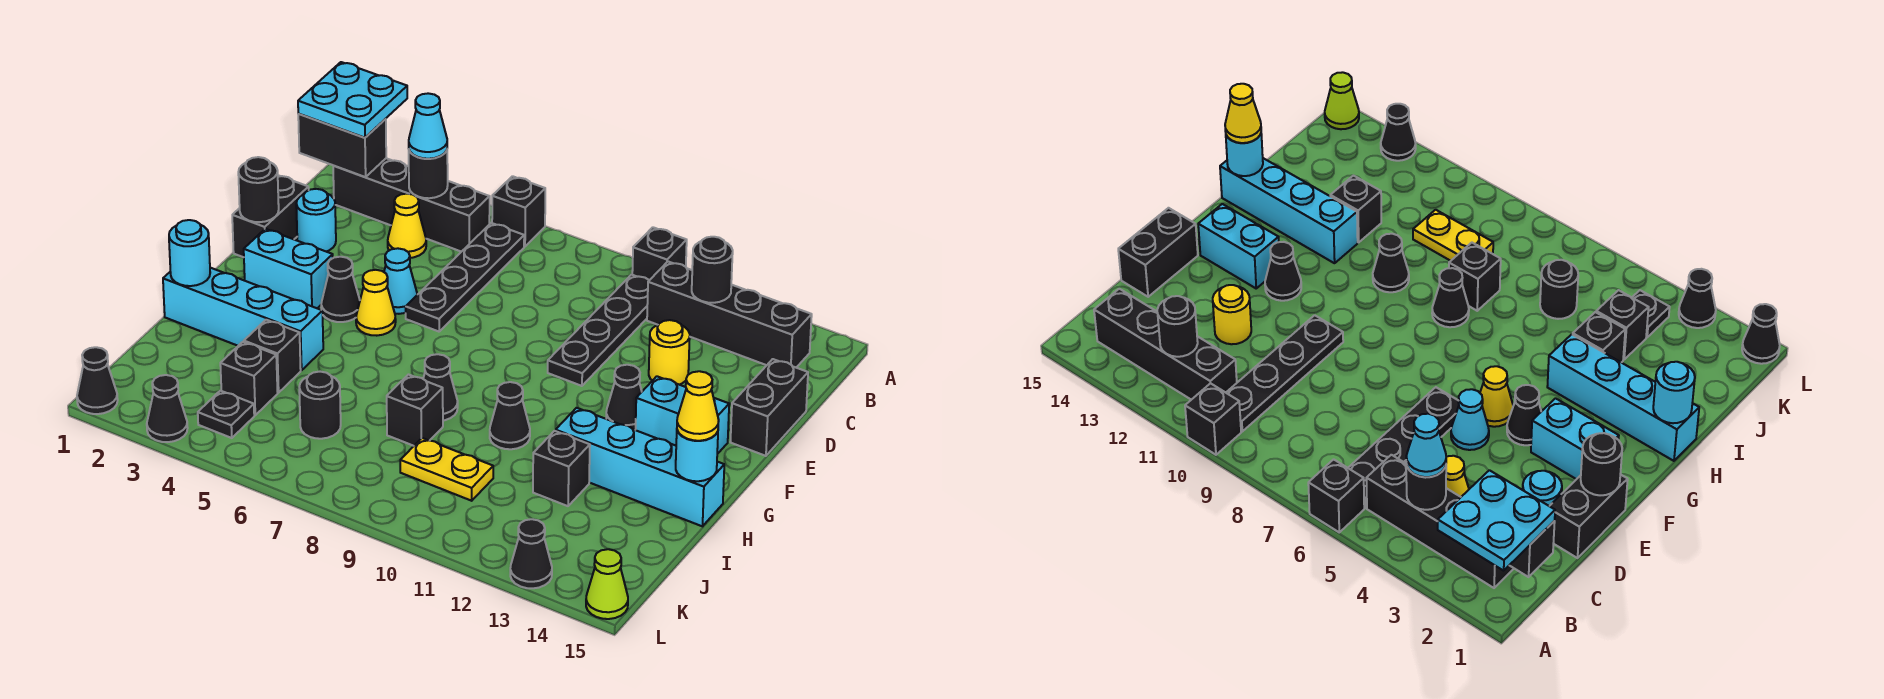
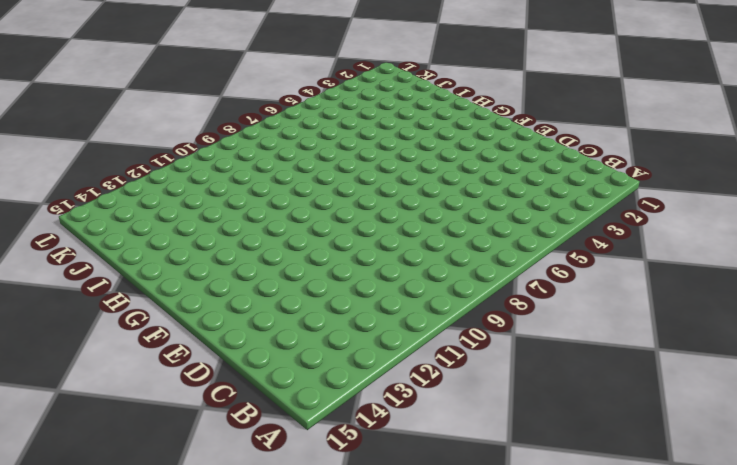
none -> black brick A6 level 1
none -> black brick A10 level 1
none -> black brick B2:B5 level 1
none -> black plate B6:E6 level 1

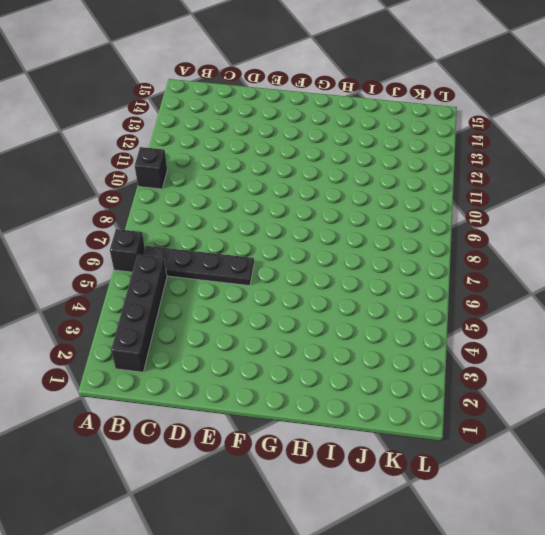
none -> black plate B10:E10 level 1
none -> black brick B11:B14 level 1
none -> yellow cone C4 level 1
none -> black brick D1:E1 level 1

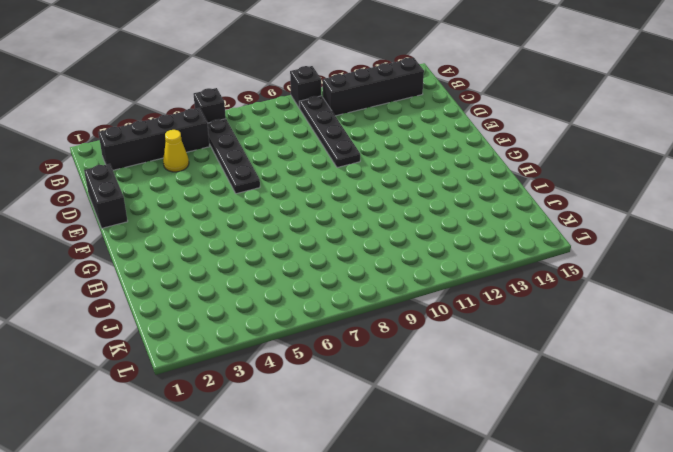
none -> cyan round brick D2 level 1
none -> yellow round brick D12 level 1
none -> black brick D15:E15 level 1
none -> cyan cone E5 level 1

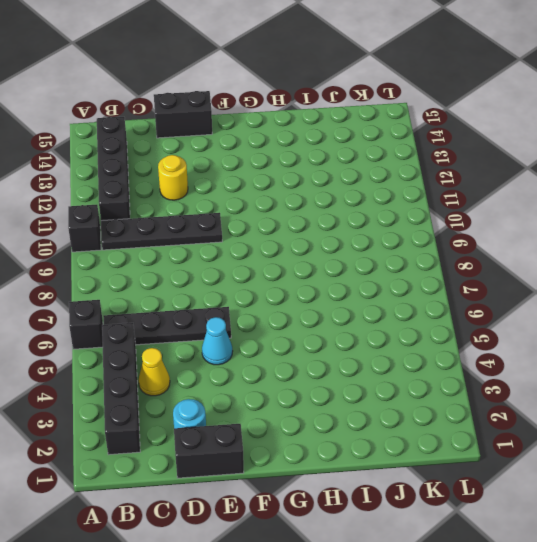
none -> cyan brick F2:F3 level 1
none -> black cone F4 level 1
none -> yellow cone F5 level 1
none -> black cone F12 level 1

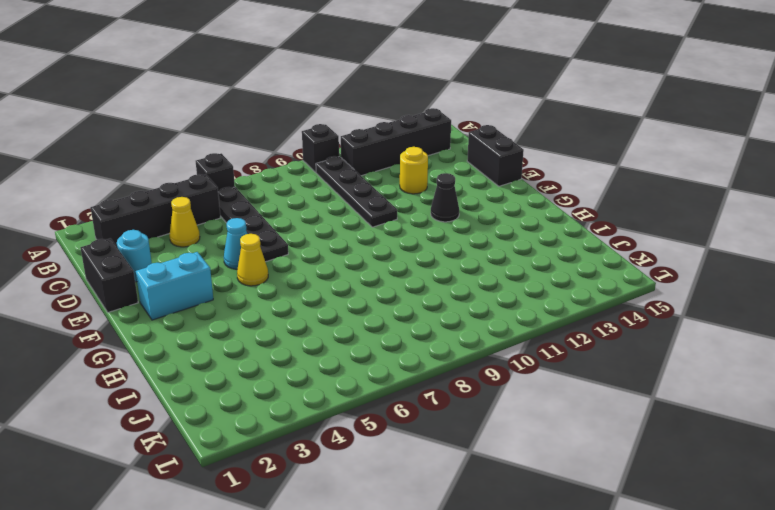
none -> black cone F4 level 1
none -> cyan brick F13:F14 level 1
none -> cyan brick H1:H4 level 1
none -> black cone H8 level 1

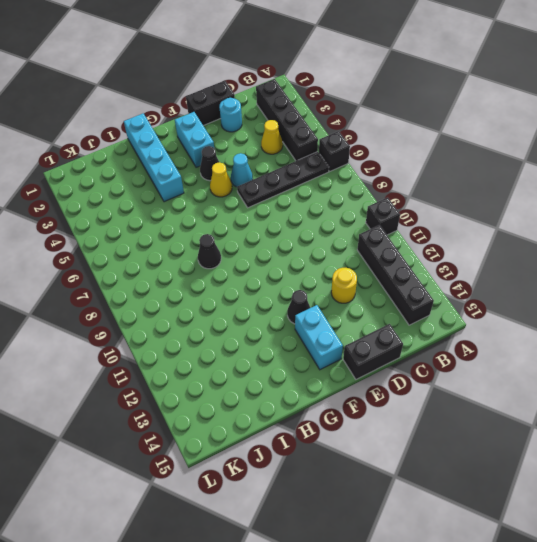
none -> black plate B10:E10 level 1
none -> black cone H10 level 1
none -> cyan brick H12:H15 level 1
none -> black brick I4 level 1

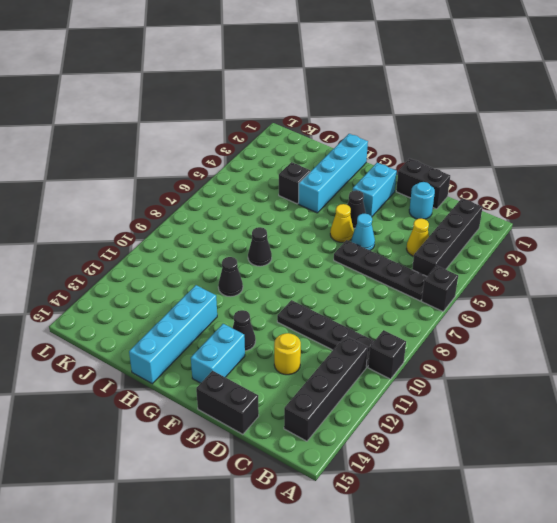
none -> black brick I8 level 1
none -> black brick I12 level 1
none -> black brick J4 level 1
none -> black round brick J6 level 1

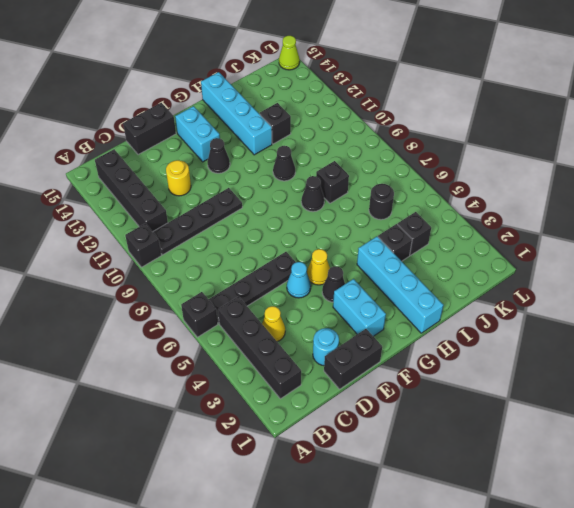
none -> yellow plate J9:J10 level 1
none -> black plate K4 level 1
none -> black cone L1 level 1
none -> black cone L3 level 1

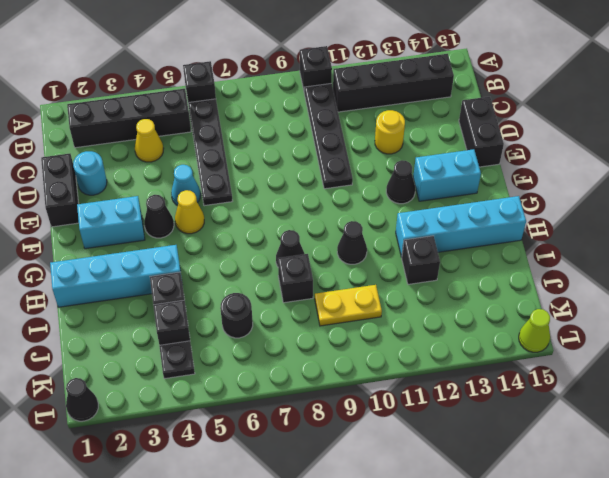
none -> black cone L3 level 1
none -> black cone L13 level 1
none -> black brick B1:B2 level 2
none -> black round brick B4 level 2

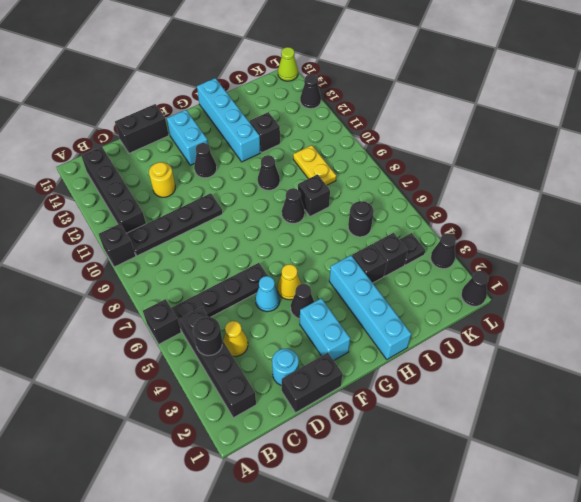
none -> black brick B1:B2 level 2
none -> black round brick B12 level 2
none -> black round brick E1 level 2
none -> cyan round brick H1 level 2

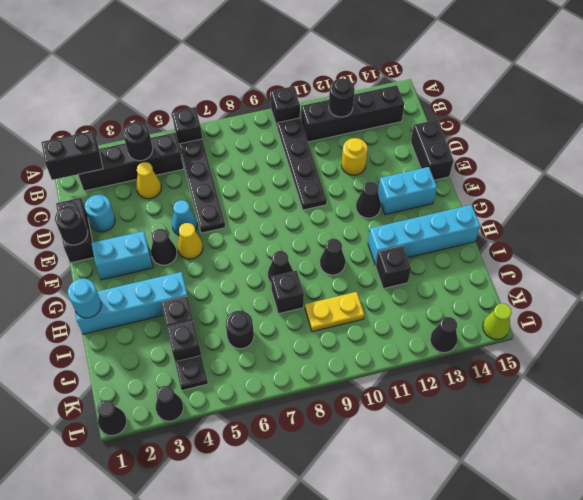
none -> cyan round brick H15 level 2
none -> cyan plate A1:B2 level 3
none -> cyan cone B4 level 3
none -> yellow cone H15 level 3

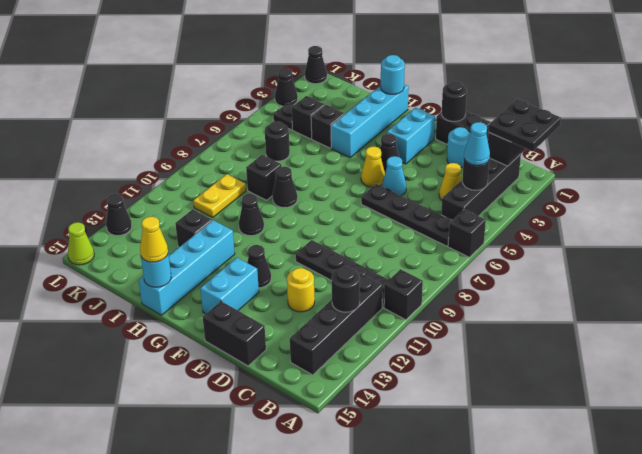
black plate A1:B2 level 3 -> cyan plate A1:B2 level 3

